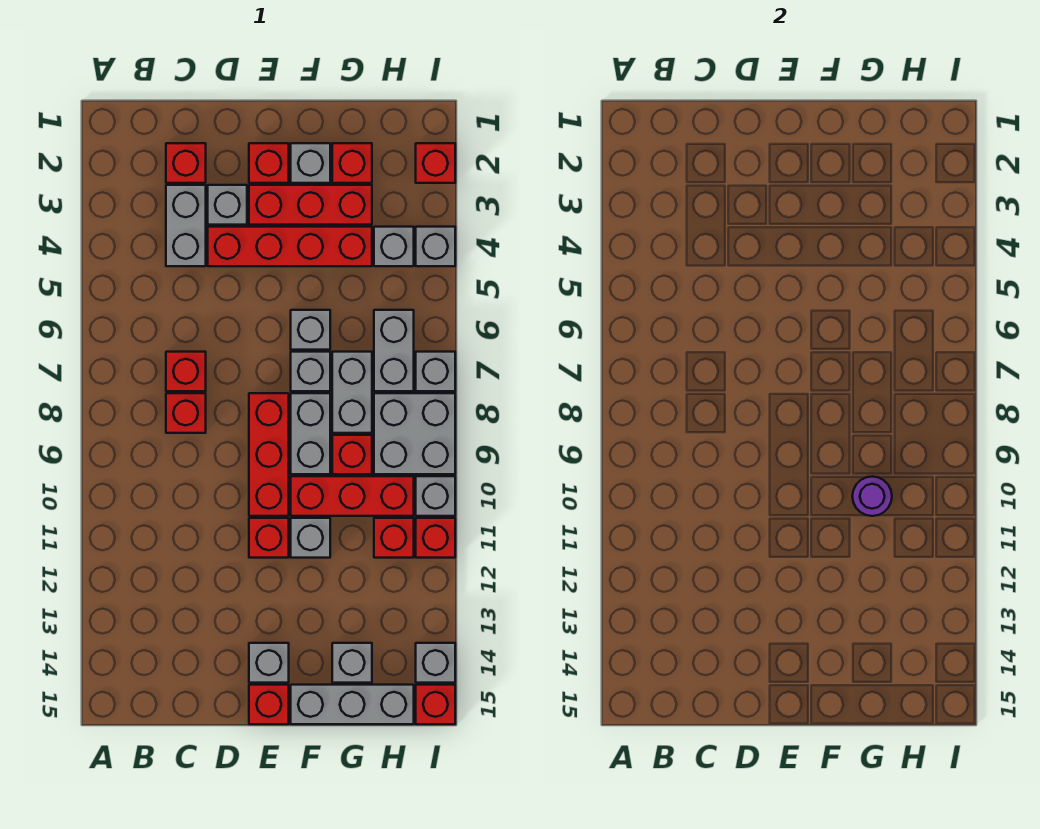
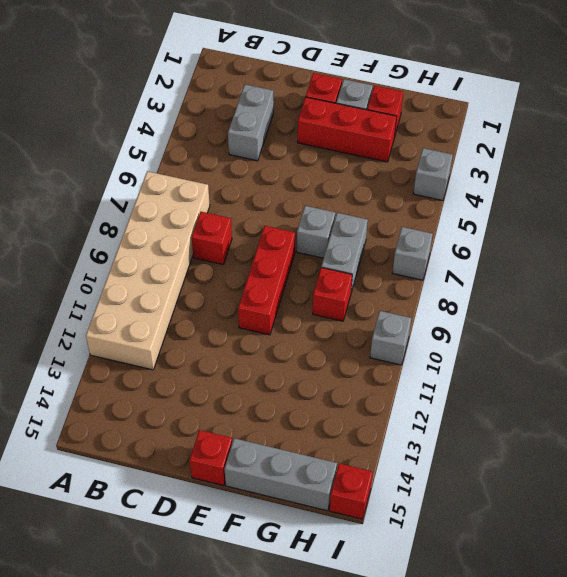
tan brick A7:B12 level 1 -> none
none -> red brick C2 level 1
none -> red brick C7 level 1
none -> grey brick D3 level 1
none -> red brick D4:G4 level 1

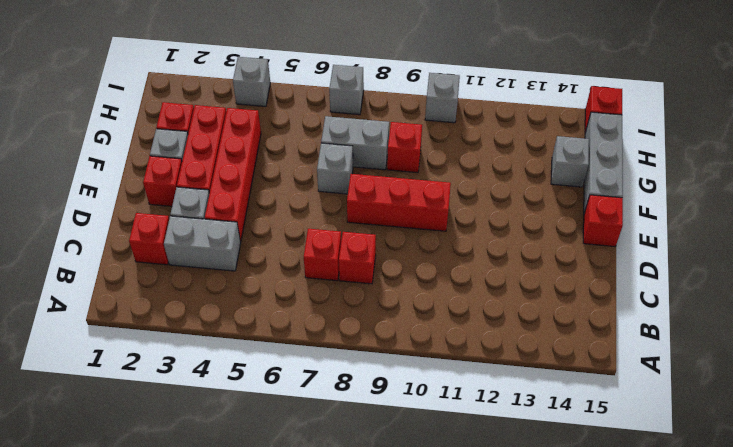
none -> red brick E11 level 1
none -> grey brick E14 level 1
none -> grey brick F6 level 1
none -> grey brick F8:F9 level 1

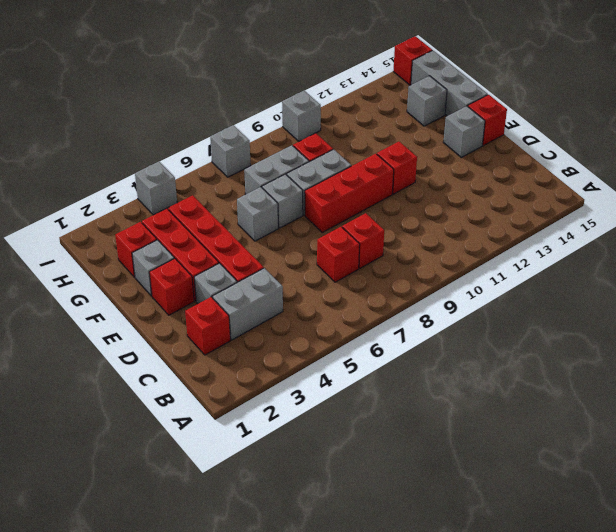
none -> red brick F10:H10 level 1
none -> grey brick F11 level 1
none -> grey brick H4 level 1
none -> grey brick H6:H7 level 1

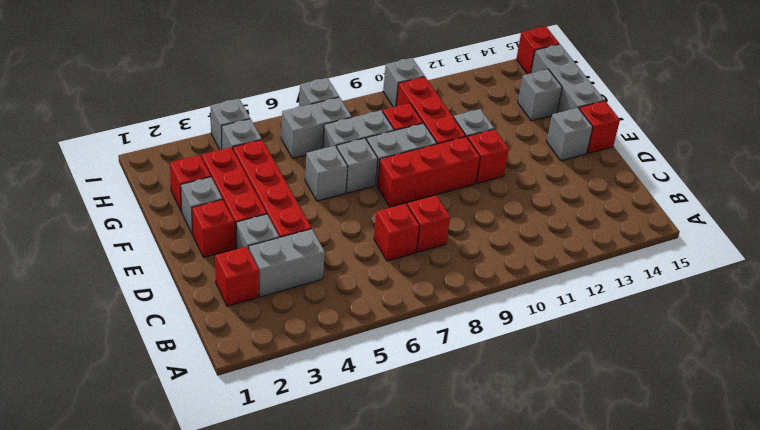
none -> grey brick H8:I9 level 1
none -> red brick H11 level 1
none -> red brick I2 level 1
none -> red brick I11 level 1

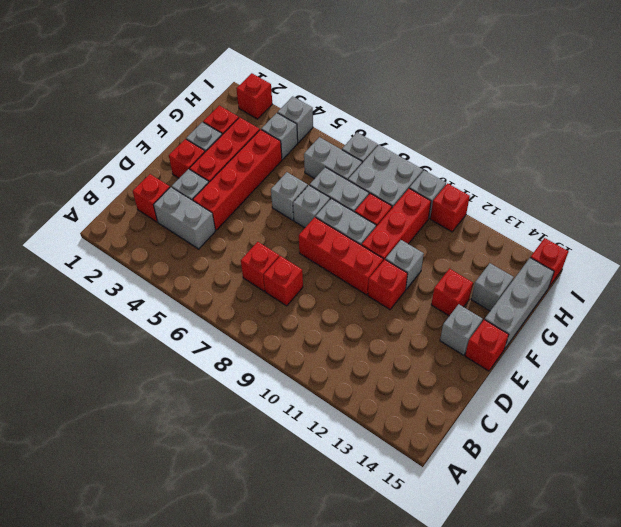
red brick F13 level 1 -> red brick H11 level 1
none -> grey brick I14 level 1
none -> purple round brick G10 level 2

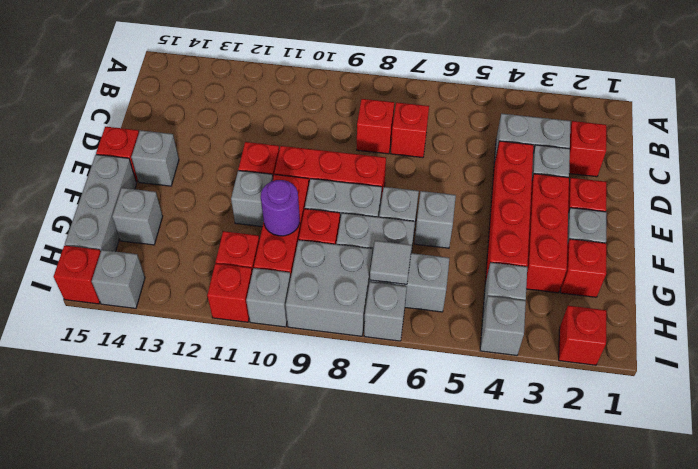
grey tile H7 level 2 -> none

